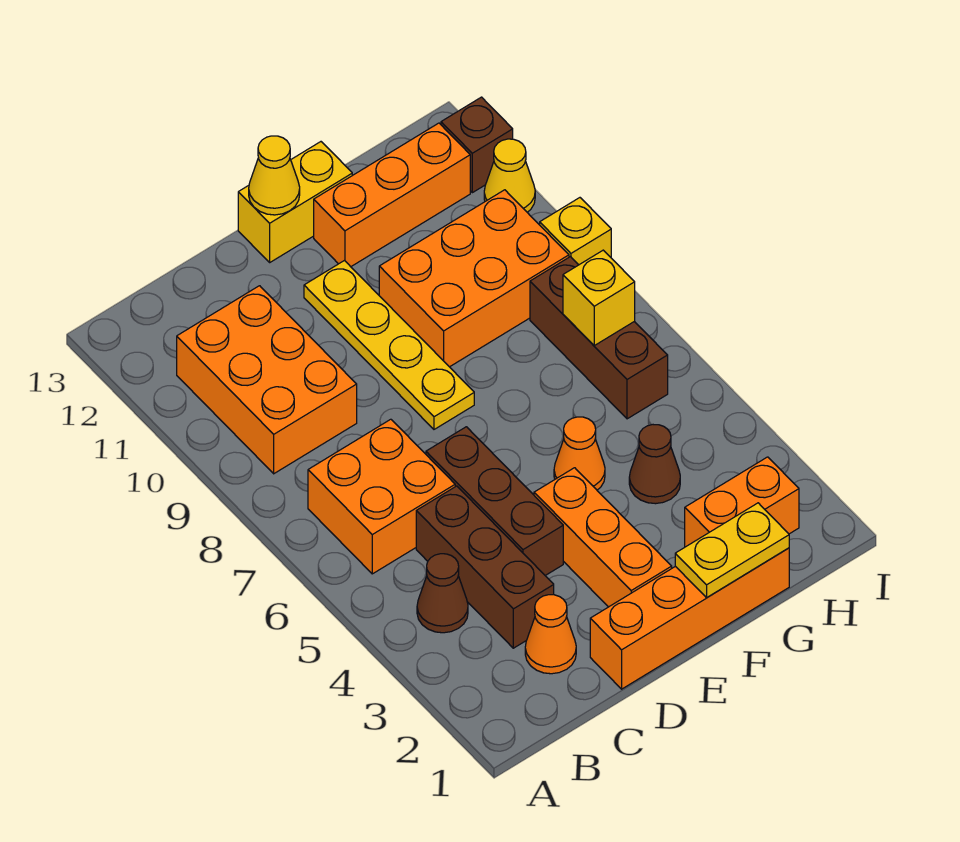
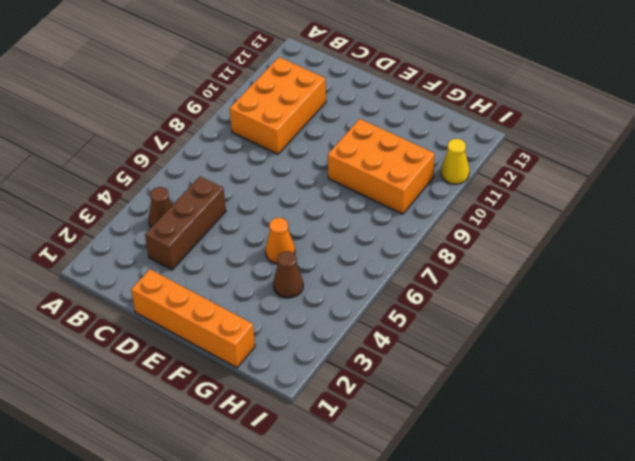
none -> orange brick B6:C7 level 1
none -> orange cone C2 level 1
none -> brown brick D4:D6 level 1

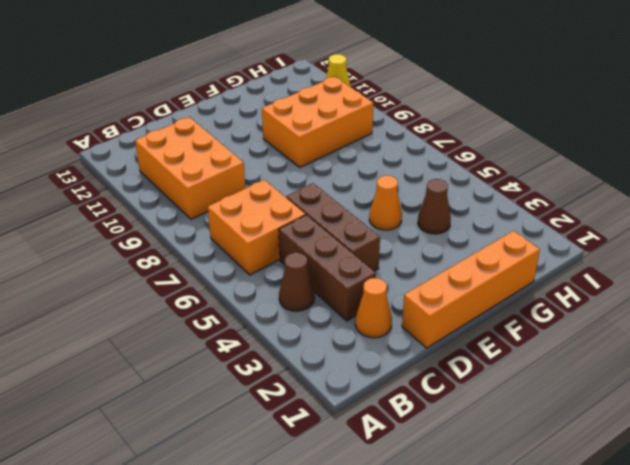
none -> orange brick E2:E4 level 1
none -> yellow plate E8:E11 level 1
none -> yellow brick E13:F13 level 1

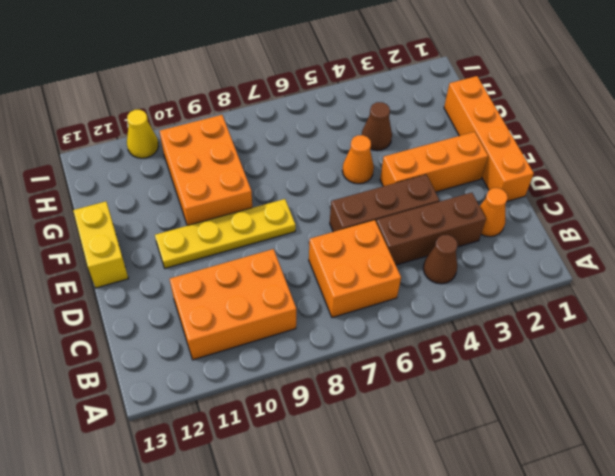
none -> orange brick F12:H12 level 1
none -> orange brick G2:H2 level 1
none -> brown brick H6:H8 level 1

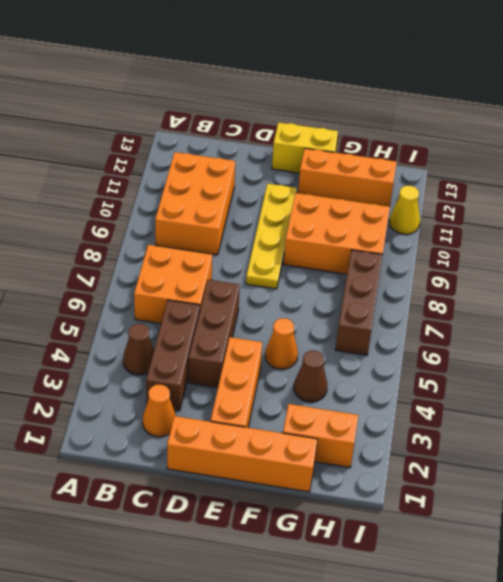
none -> yellow brick I9 level 1
none -> brown brick I12 level 1
none -> yellow cone E13 level 2

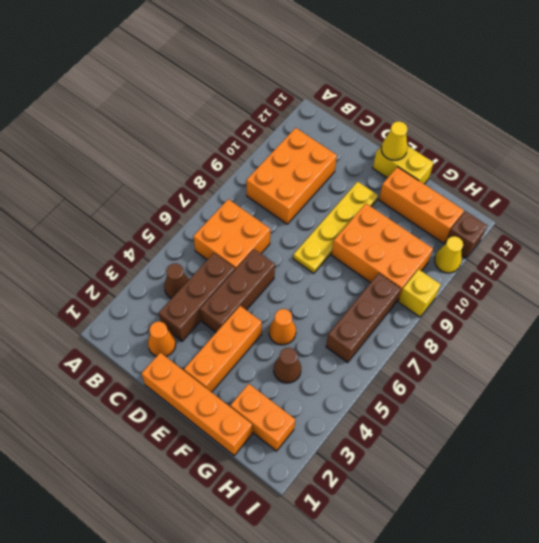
none -> yellow plate F1:G1 level 2
none -> yellow brick H7 level 2

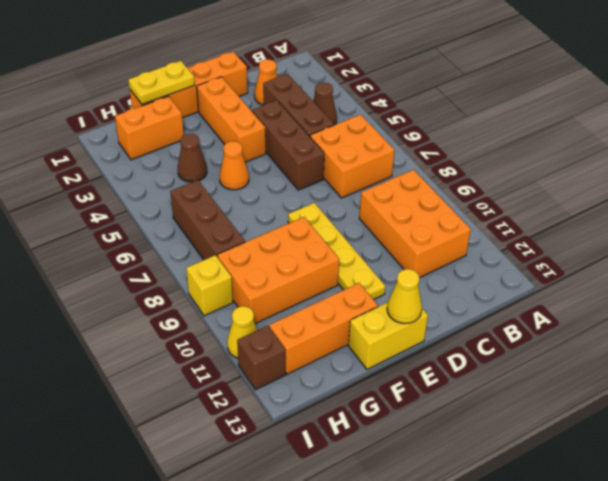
none -> yellow brick H7 level 2

